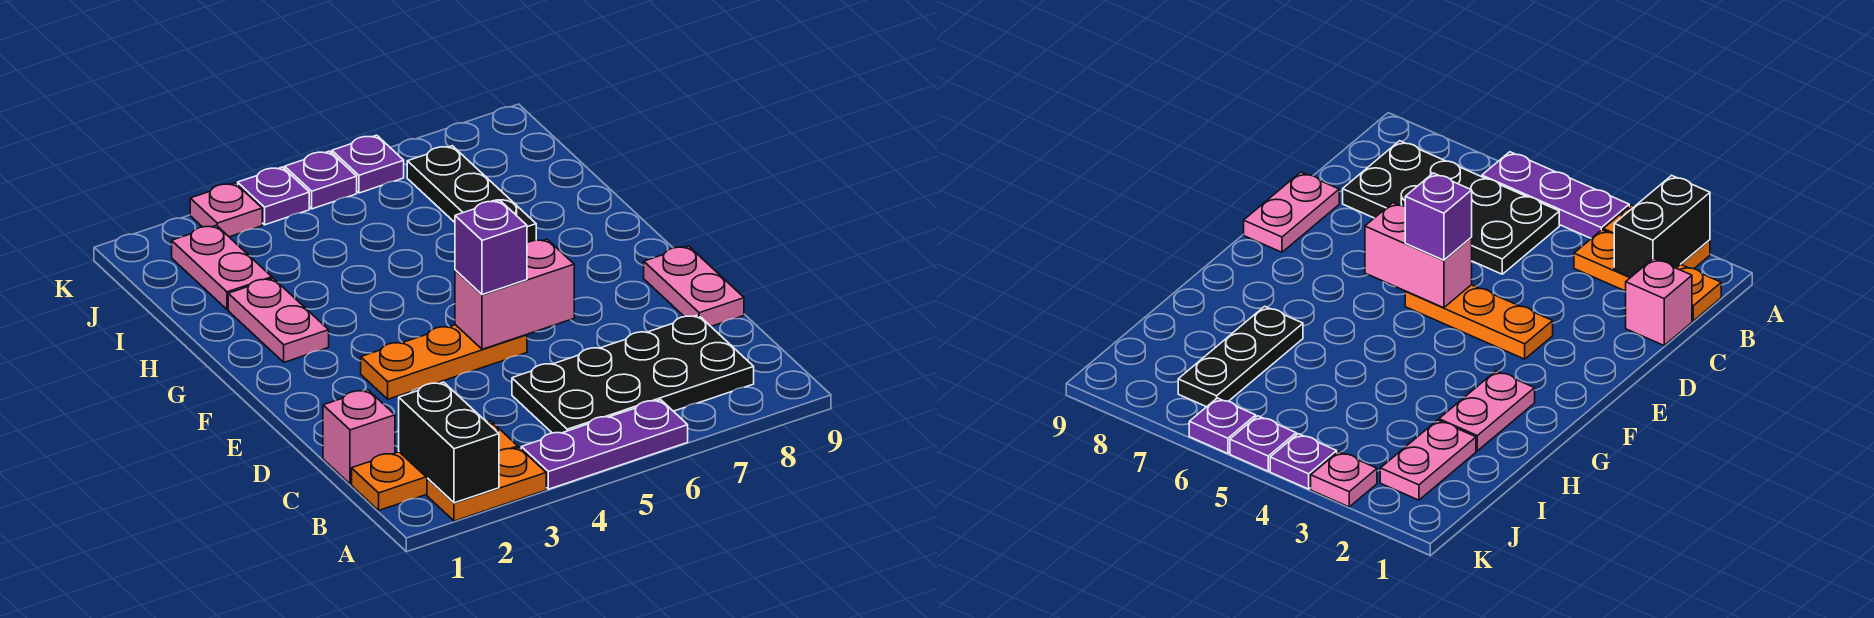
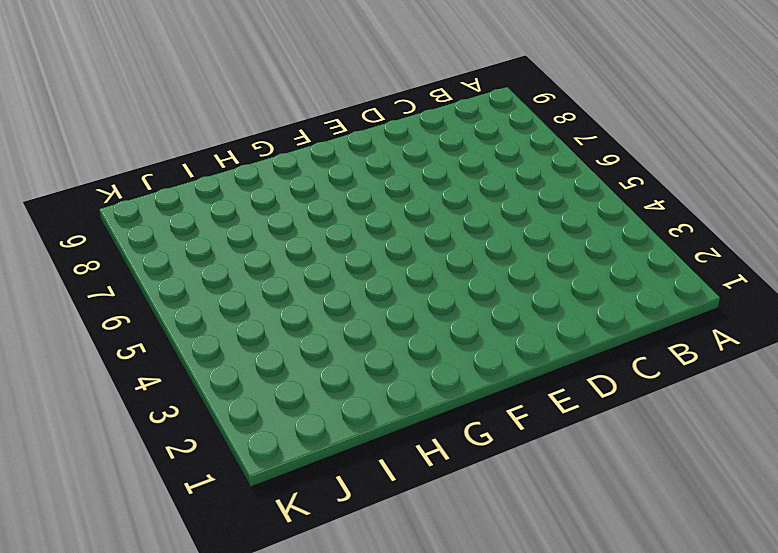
none -> orange plate A2:A3 level 1
none -> purple plate A4:A6 level 1
none -> orange plate B1:B3 level 1

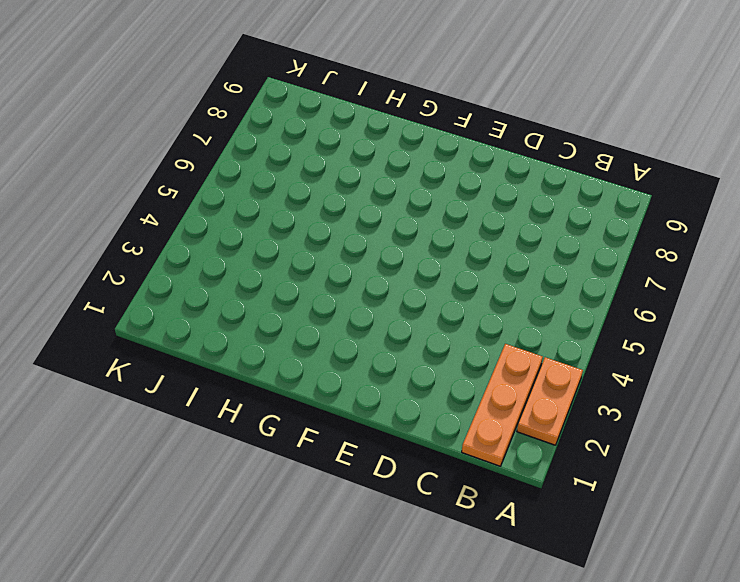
none -> purple plate A4:A6 level 1
none -> black plate B5:C8 level 1
none -> pink brick C1 level 1

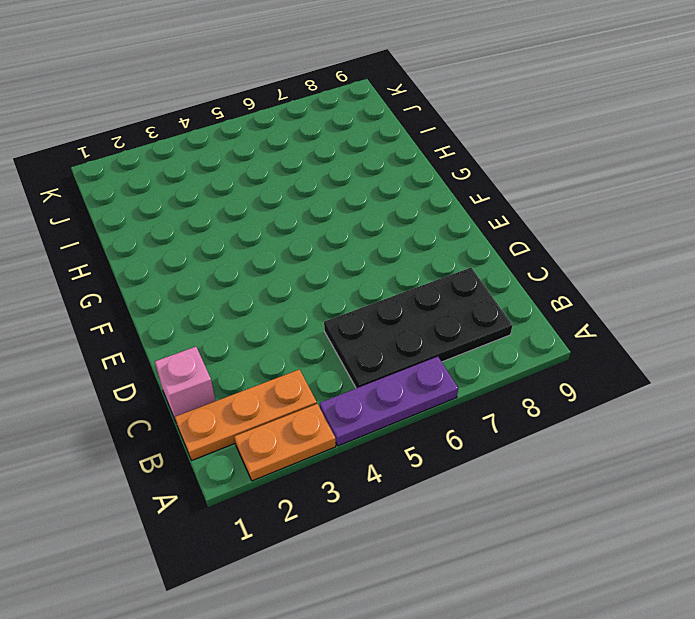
none -> pink plate D9:E9 level 1
none -> orange plate E3:E5 level 1
none -> pink plate G2:H2 level 1

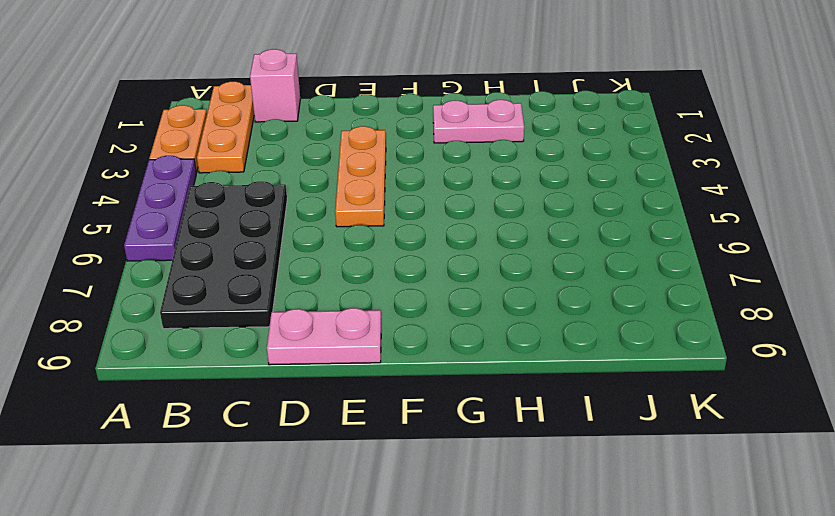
none -> black plate H7:J7 level 1
none -> pink plate I2:J2 level 1
none -> pink plate K3 level 1

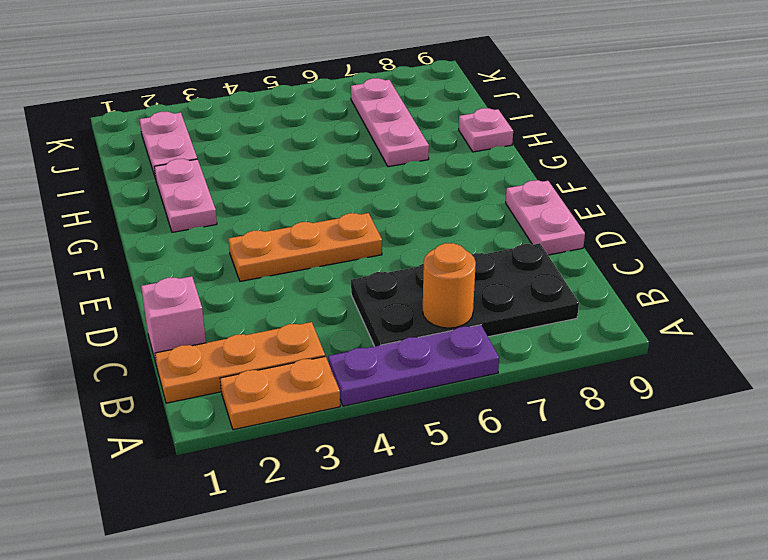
orange round brick B6 level 2 -> none
pink plate H7:J7 level 1 -> black plate H7:J7 level 1
pink plate H9 level 1 -> pink plate K3 level 1
none -> purple plate K4 level 1
none -> purple plate K5 level 1
none -> purple plate K6 level 1

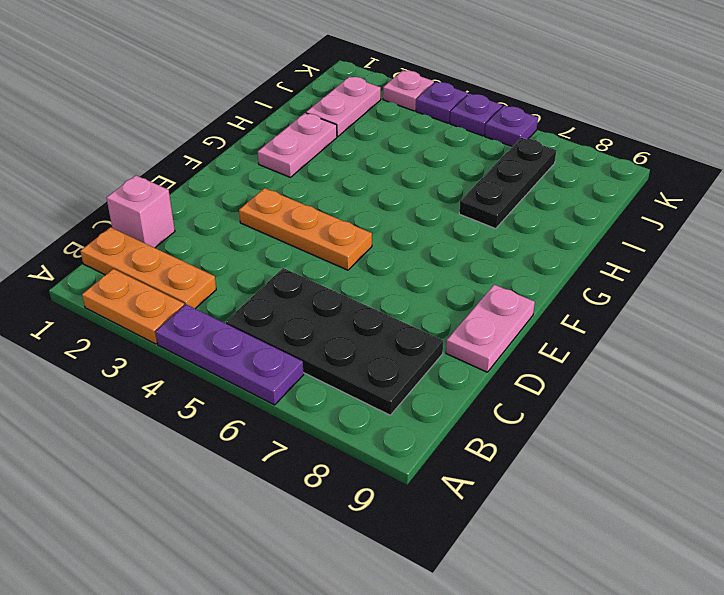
none -> black brick A2:B2 level 2
none -> pink brick E5:E6 level 2
none -> purple brick E5 level 3

